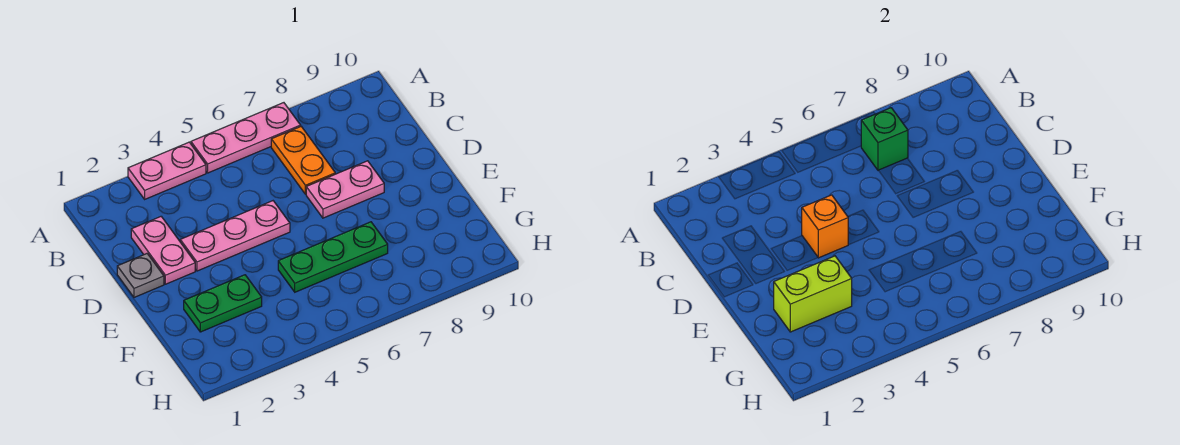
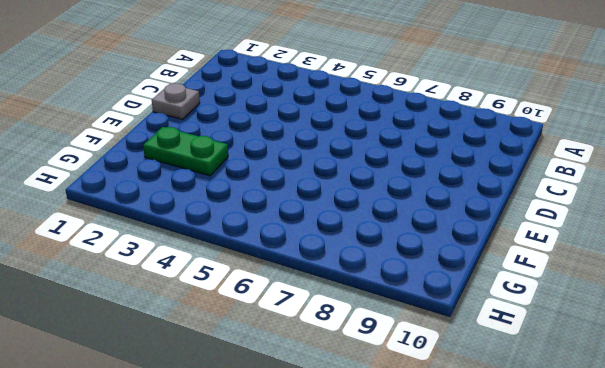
none -> pink plate A3:A4 level 1
none -> pink plate A5:A7 level 1
none -> orange plate B7:C7 level 1

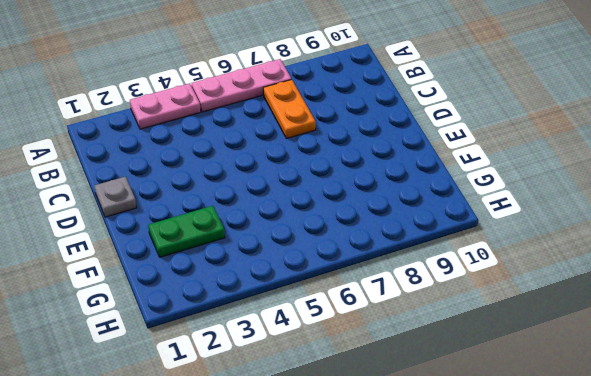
none -> pink plate C2:D2 level 1
none -> pink plate D3:D5 level 1
none -> pink plate D7:D8 level 1

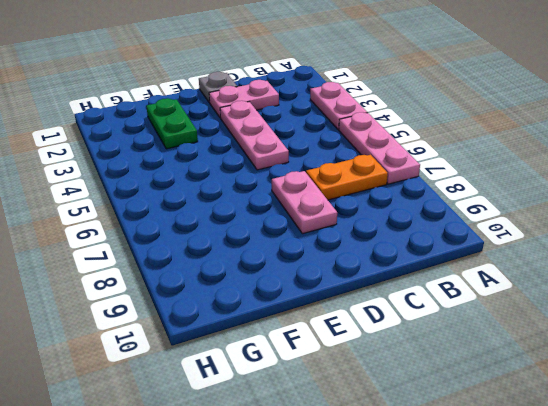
none -> green plate F5:F7 level 1
none -> green brick B7 level 2
none -> orange brick D4 level 2

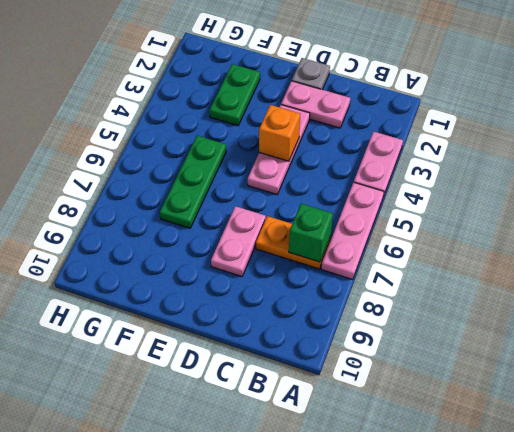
none -> lime brick F2:F3 level 2

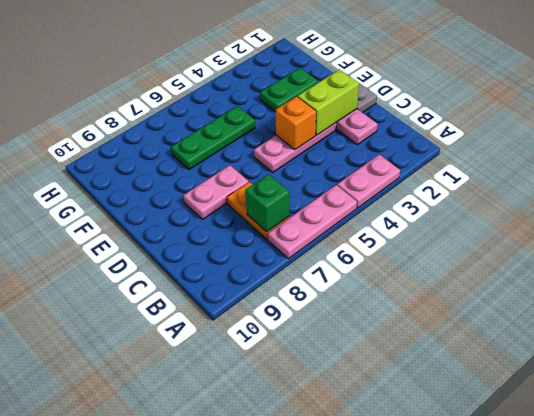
lime brick D2:D3 level 2 -> lime brick F2:F3 level 2

